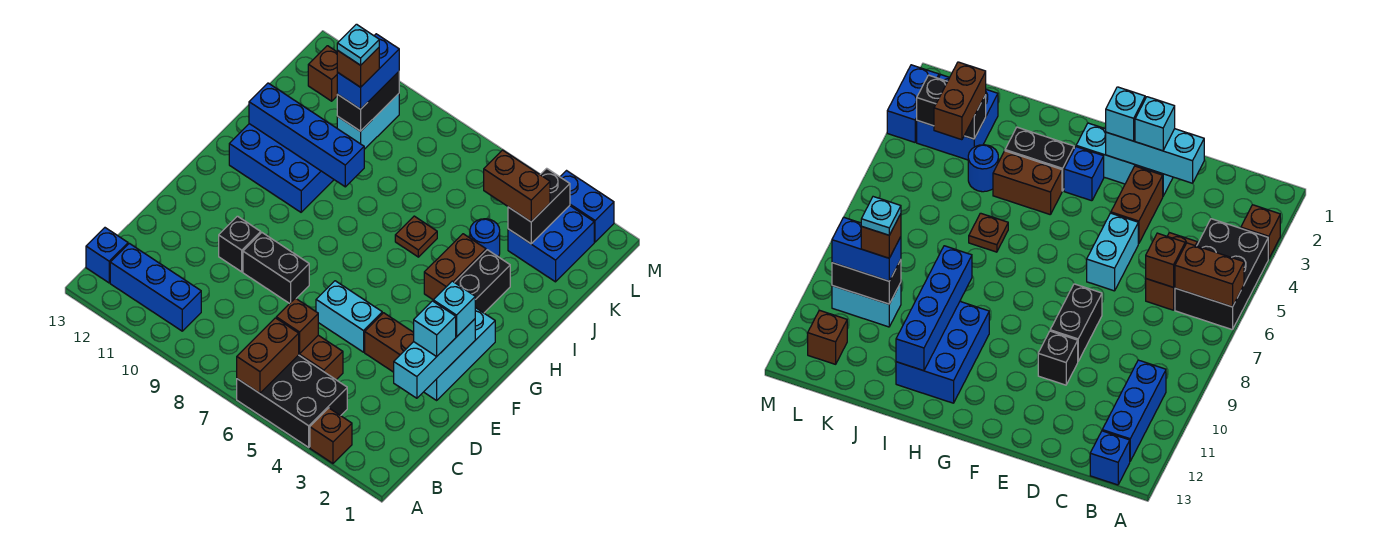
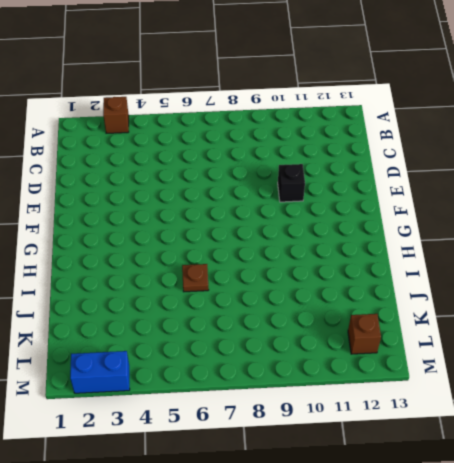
none -> black brick A4:B6 level 1
none -> blue brick B10:B12 level 1
none -> blue brick B13 level 1
none -> brown brick C5:C6 level 1

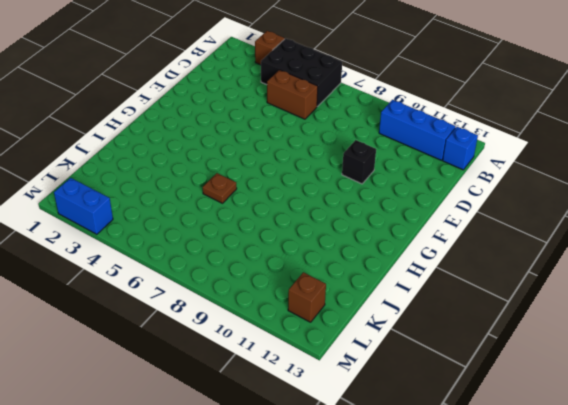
none -> cyan brick E2:G2 level 1
none -> brown brick E3:E4 level 1
none -> cyan brick E5:E6 level 1
none -> black brick E8:E9 level 1

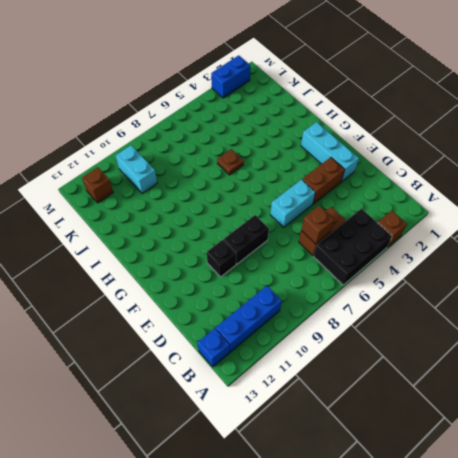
none -> blue brick G3 level 1
none -> black brick H3:I3 level 1
none -> brown brick H4:I4 level 1
none -> blue brick H10:I12 level 1

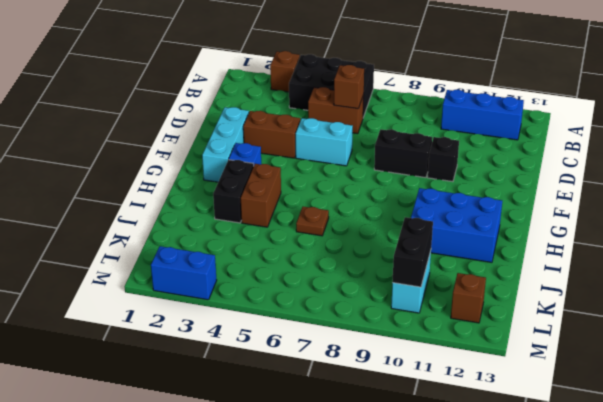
none -> blue brick B13 level 1
none -> blue round brick J4 level 1
none -> blue brick K2:L3 level 1
none -> brown brick A6:B6 level 2

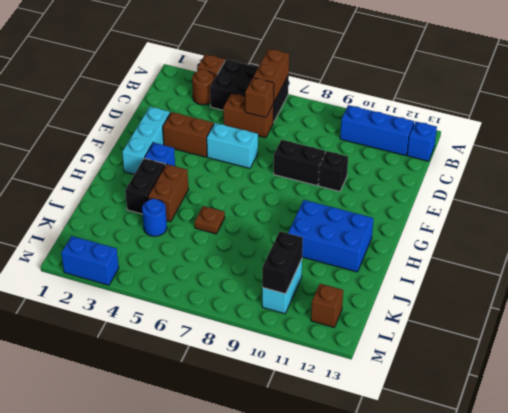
brown round brick B3 level 1 -> none
none -> blue brick K2:L3 level 1
none -> cyan brick D2:F2 level 2
none -> blue brick I9:I12 level 2
none -> black brick K3:L3 level 2

